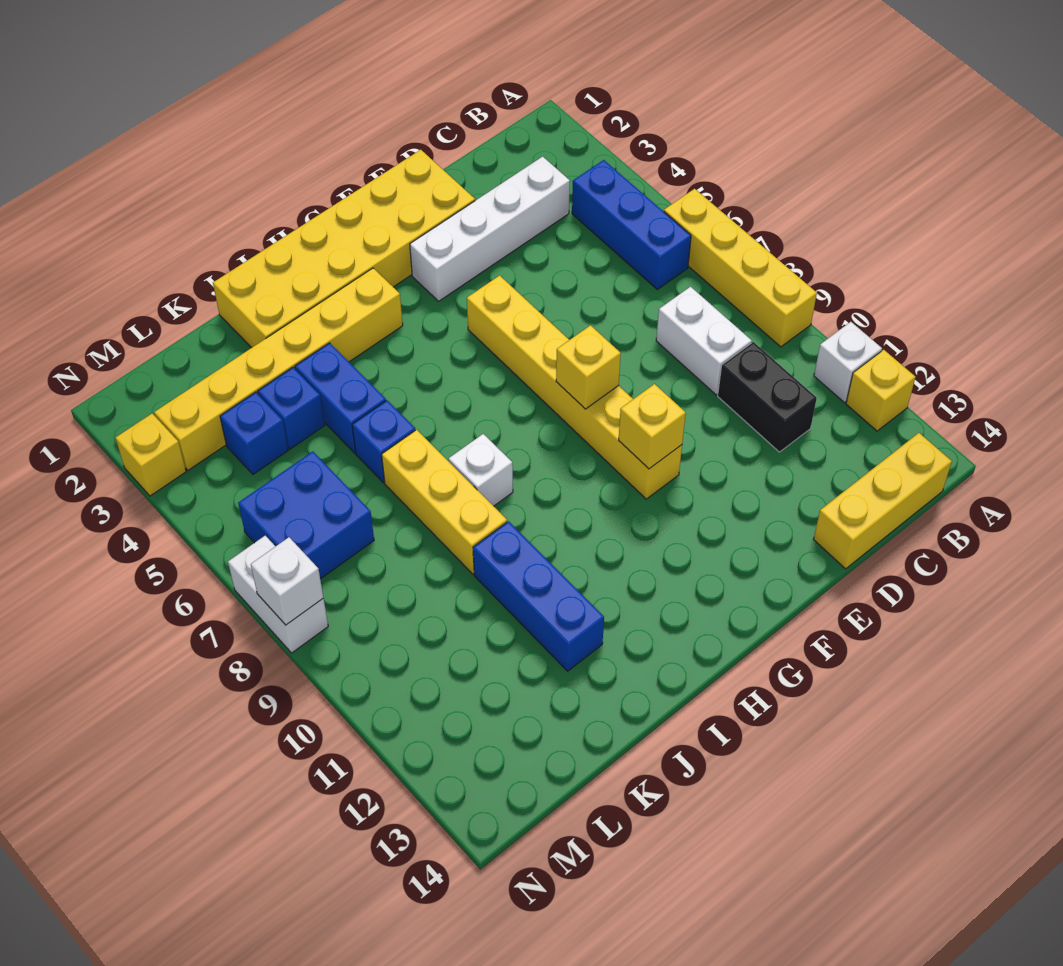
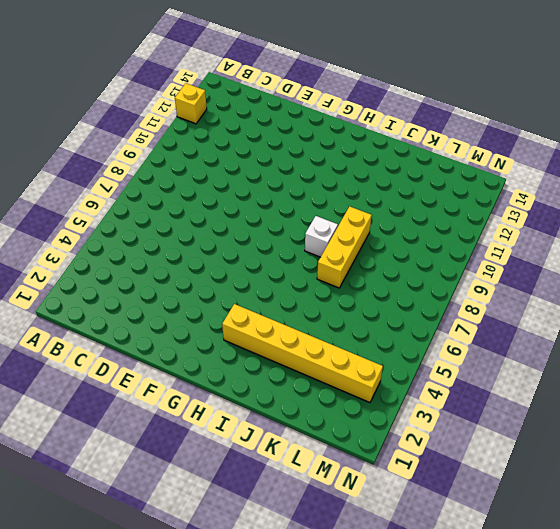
none -> yellow brick A6:A9 level 1
none -> white brick A11 level 1
none -> blue brick B4:B6 level 1

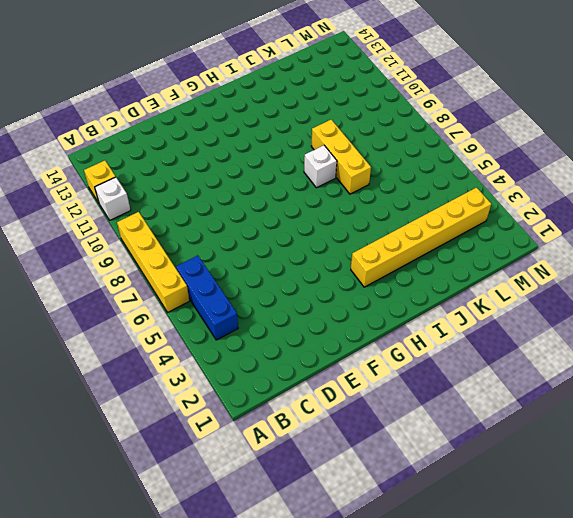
none -> yellow brick B14:D14 level 1
none -> white brick C3:F3 level 1
none -> white brick C8:C9 level 1

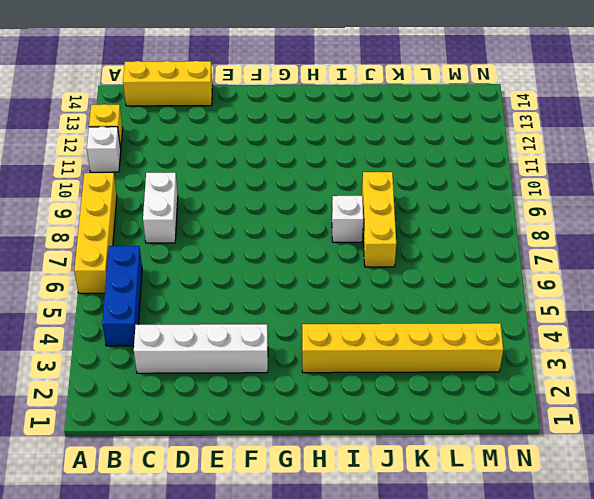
none -> black brick C10:C11 level 1
none -> yellow brick E1:J2 level 1
none -> yellow brick F5:F10 level 1

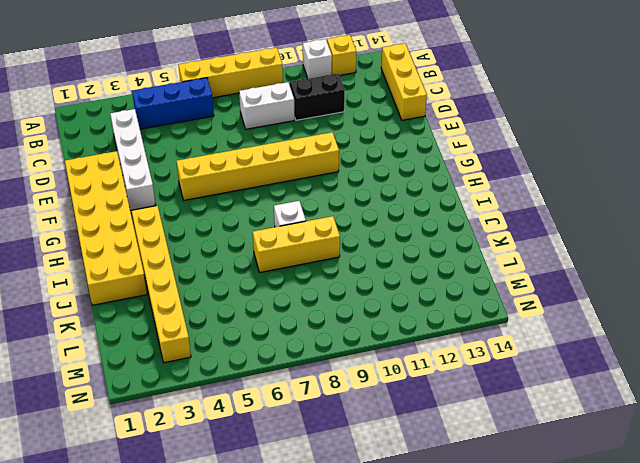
none -> blue brick J4:J5 level 1
none -> blue brick J6 level 1
none -> blue brick J10:J12 level 1

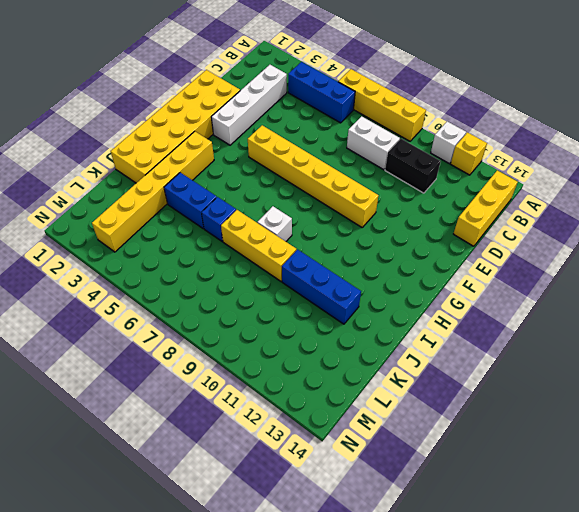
none -> blue brick K4 level 1
none -> blue brick L4 level 1
none -> blue brick L6:M7 level 1

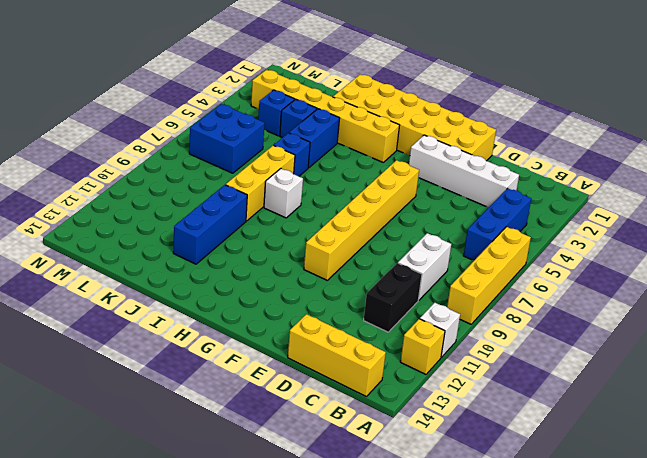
none -> yellow brick N3 level 1
none -> white brick N7:N8 level 1
none -> yellow brick F8 level 2

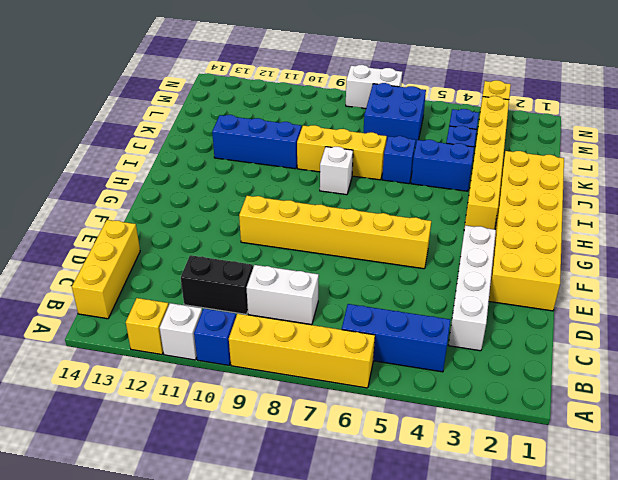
blue brick A10 level 1 -> none
none -> yellow brick F8 level 2
none -> yellow brick F10 level 2
none -> white brick N8 level 2

